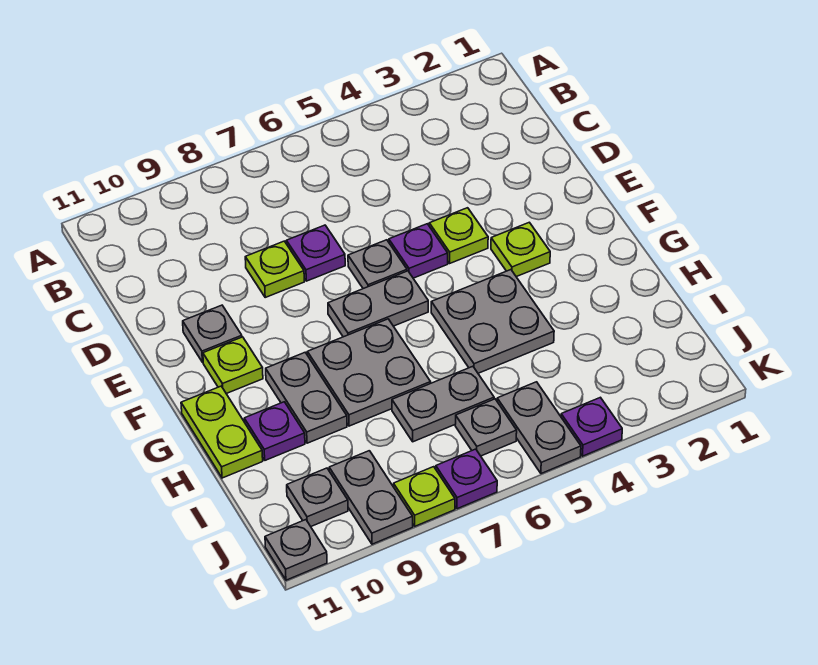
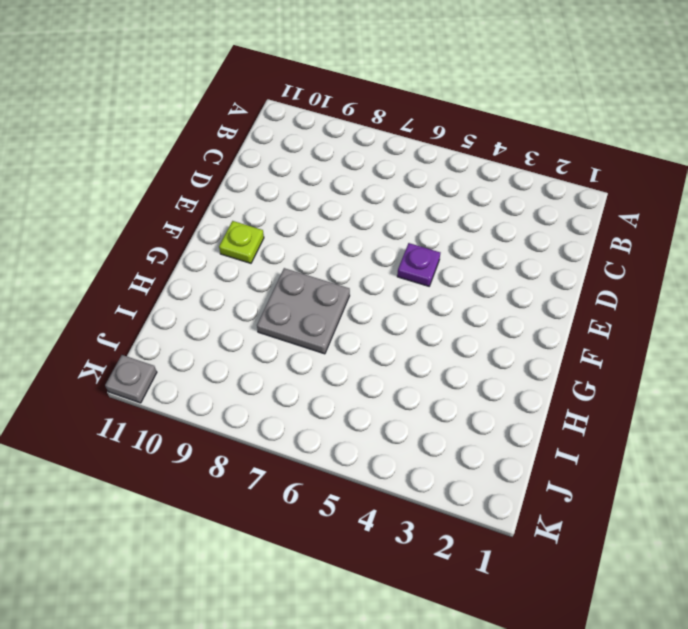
none -> purple plate D7 level 1
none -> lime plate D8 level 1
none -> lime plate E4 level 1

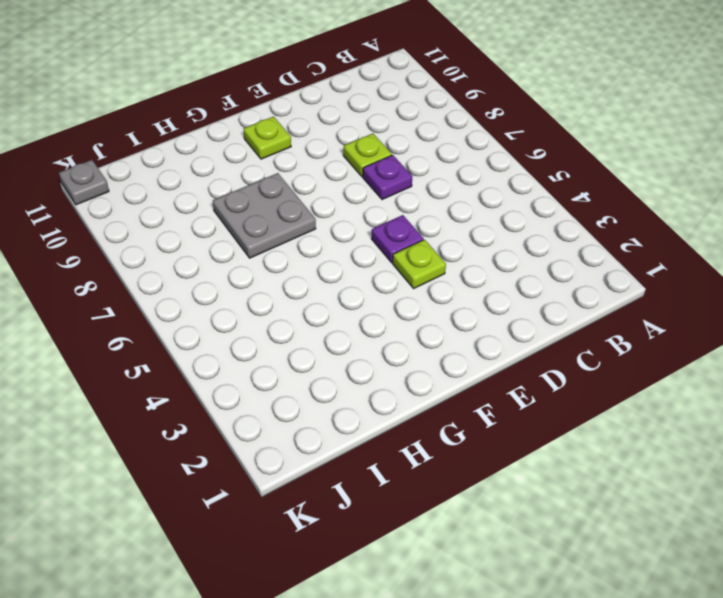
none -> grey plate E6 level 1
none -> grey plate E10 level 1
none -> lime plate F3 level 1

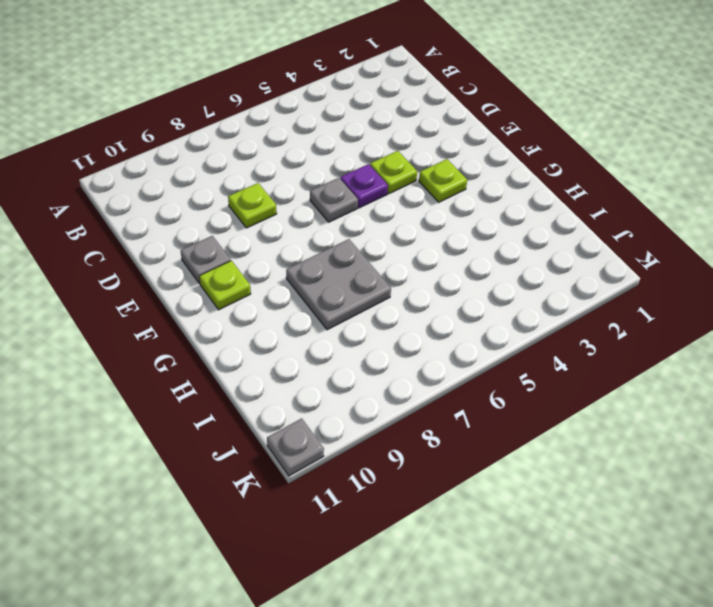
none -> purple plate D7 level 1
none -> grey plate F6:F7 level 1
none -> grey plate G4:H5 level 1

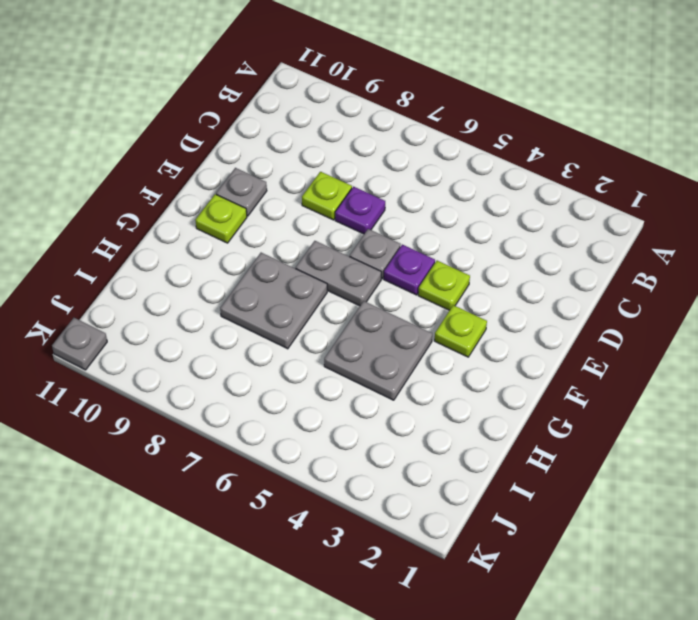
none -> grey plate G9:H9 level 1
none -> lime plate G11:H11 level 1
none -> purple plate H10 level 1

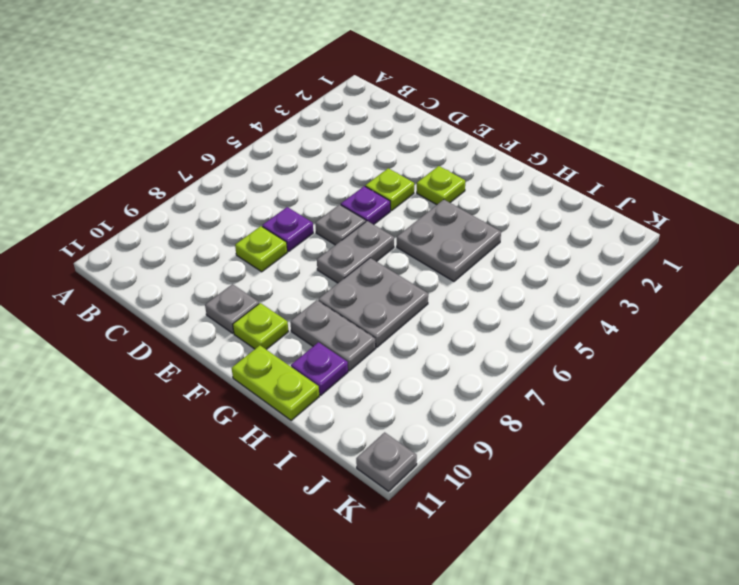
none -> grey plate I6:I7 level 1
none -> grey plate J5:K5 level 1
none -> grey plate J6 level 1

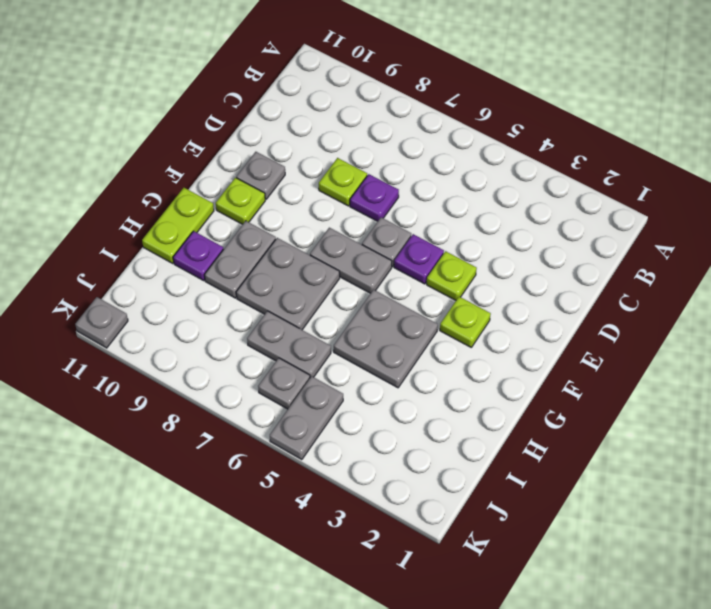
none -> grey plate J9:K9 level 1
none -> grey plate J10 level 1
none -> purple plate K4 level 1

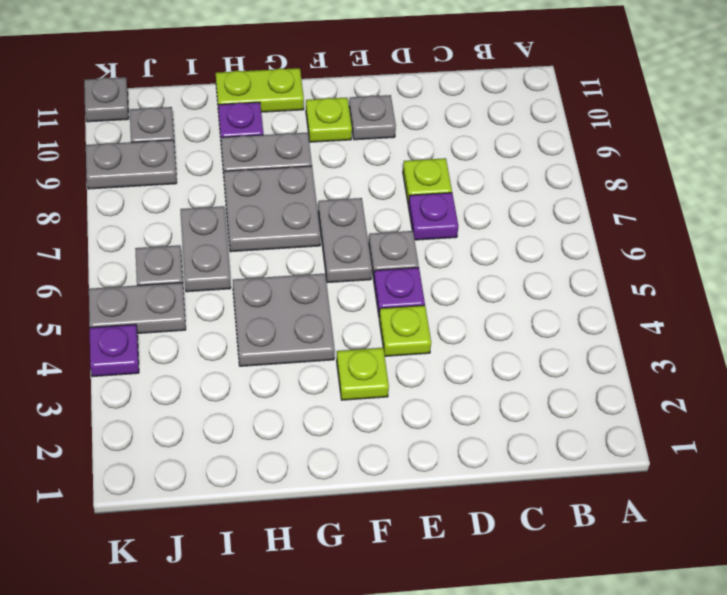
none -> purple plate K7 level 1
none -> lime plate K8 level 1

